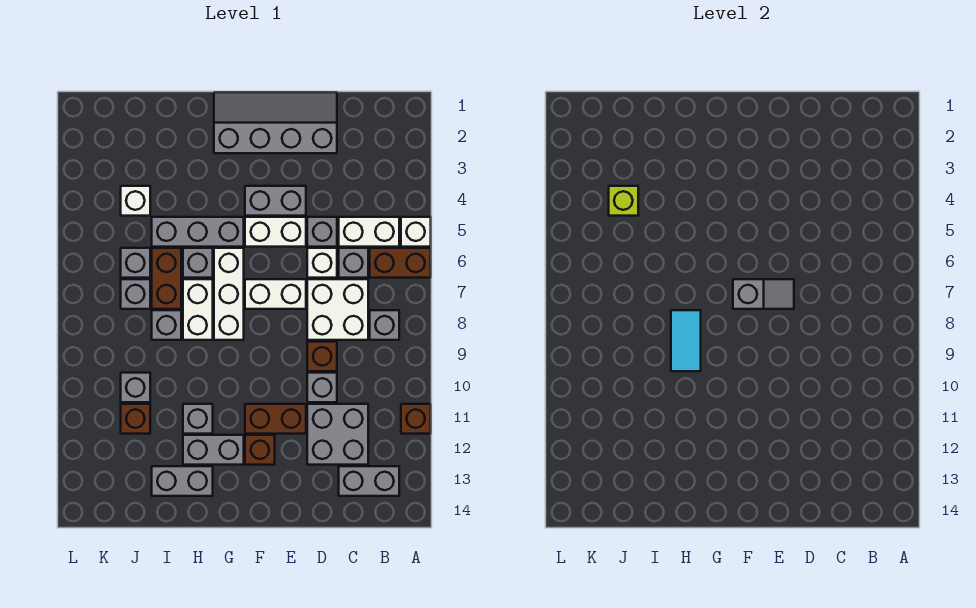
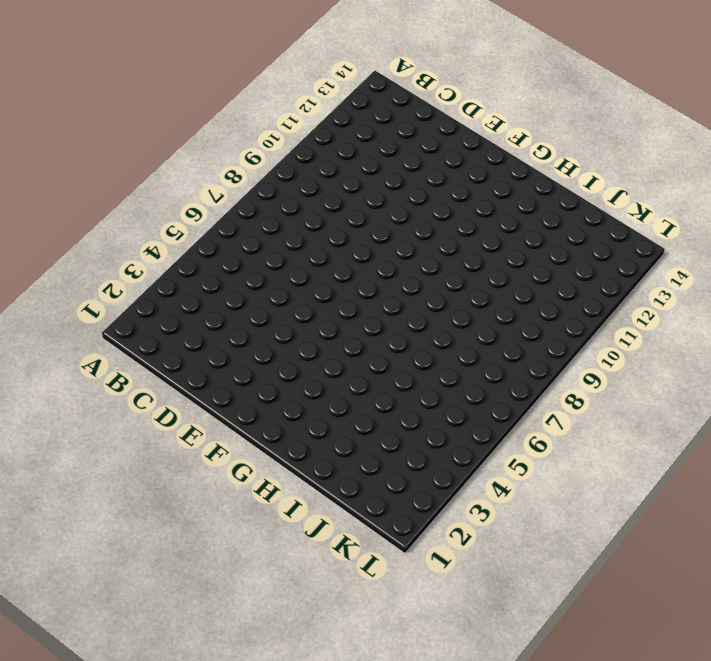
none -> white brick A5 level 1
none -> brown brick A6:B6 level 1
none -> brown brick A11 level 1
none -> white brick B5:C5 level 1

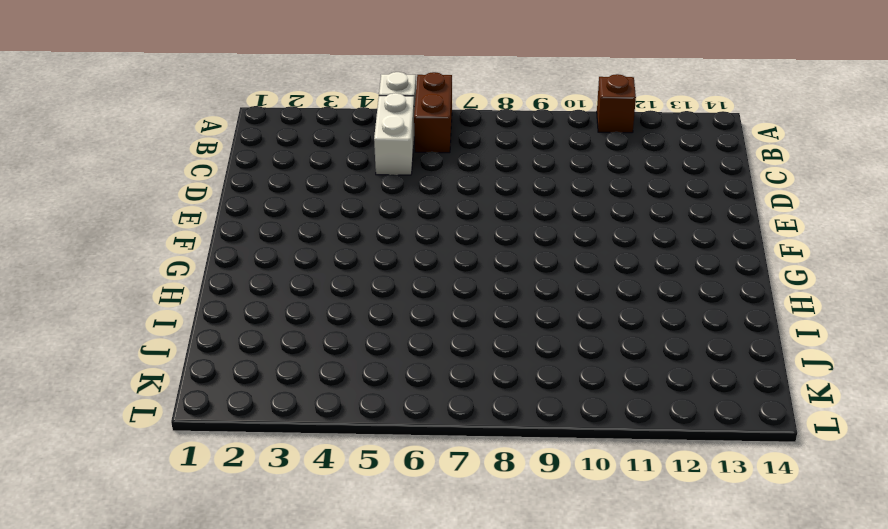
none -> grey brick B8 level 1
none -> grey brick B13:C13 level 1
none -> grey brick C6 level 1
none -> white brick C7:D8 level 1

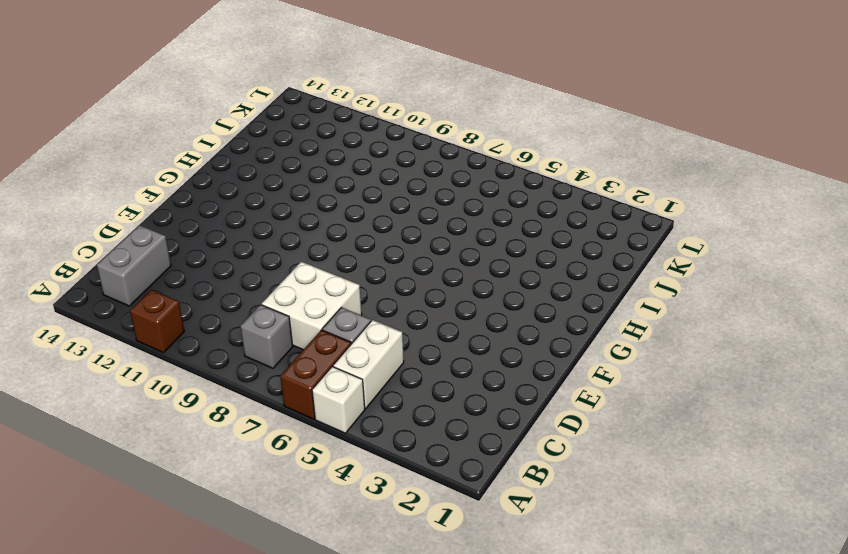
none -> grey brick C11:D12 level 1
none -> grey slope D1:G2 level 1 top 2
none -> grey brick D5 level 1
none -> white brick D6 level 1

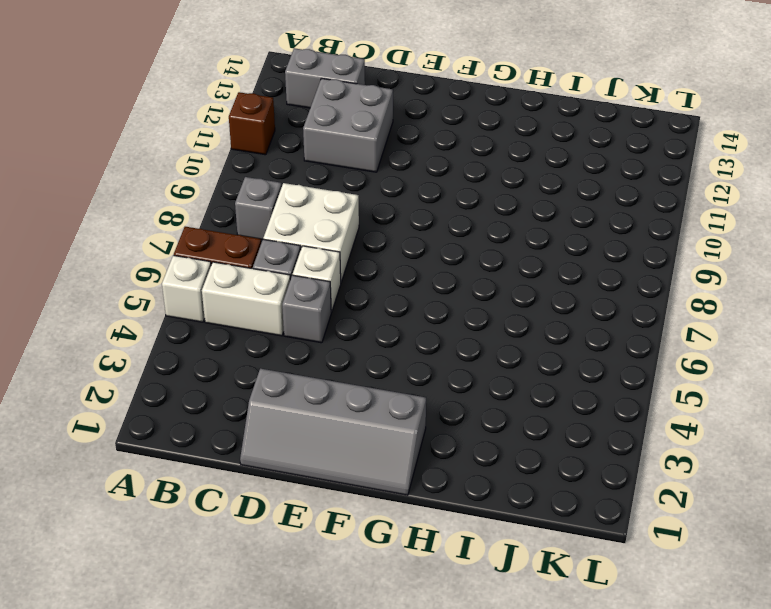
none -> brown brick D9 level 1
none -> grey brick D10 level 1
none -> grey brick E4:F4 level 1
none -> white brick E5:F5 level 1

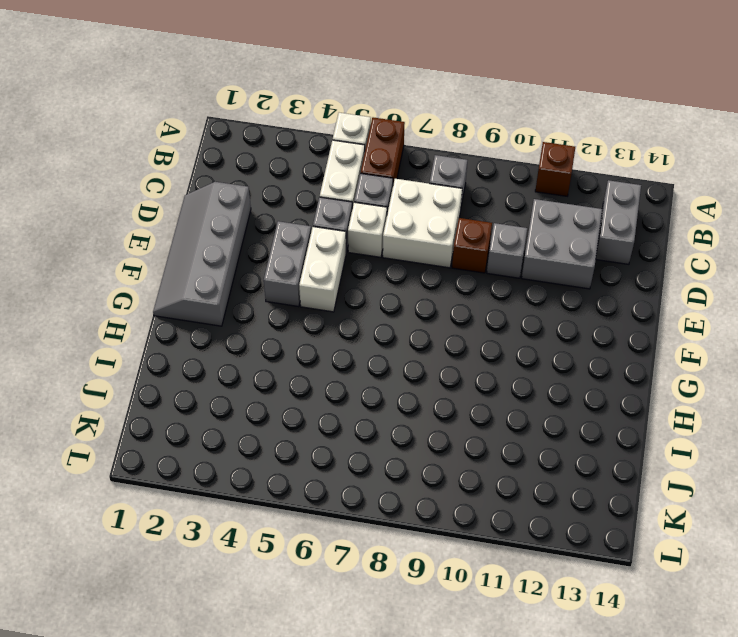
none -> white brick E7:F7 level 1
none -> brown brick E11:F11 level 1
none -> brown brick F12 level 1
none -> grey brick G5:I5 level 1

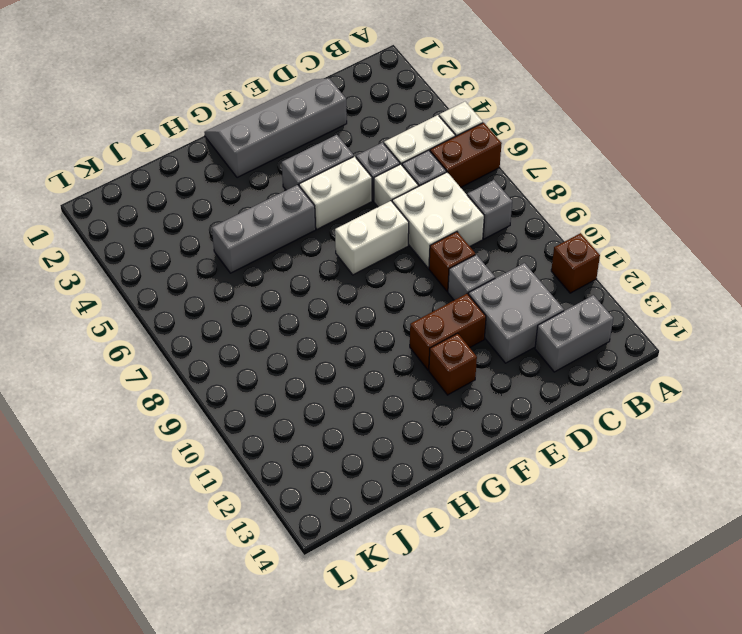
none -> white brick G6:G8 level 1
none -> grey brick G12:H12 level 1
none -> grey brick H6 level 1
none -> white brick H7:H8 level 1

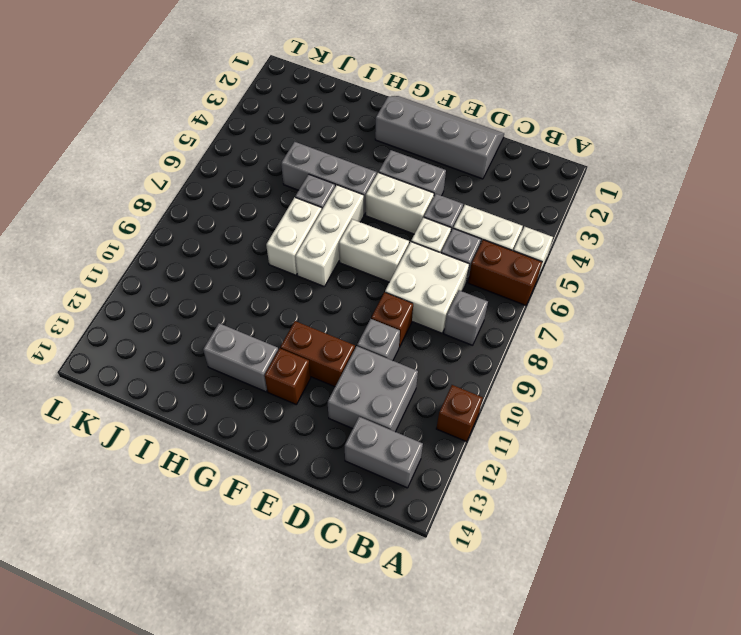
none -> grey brick H11 level 1
none -> grey brick H13:I13 level 1
none -> brown brick I6:I7 level 1
none -> grey brick I8 level 1

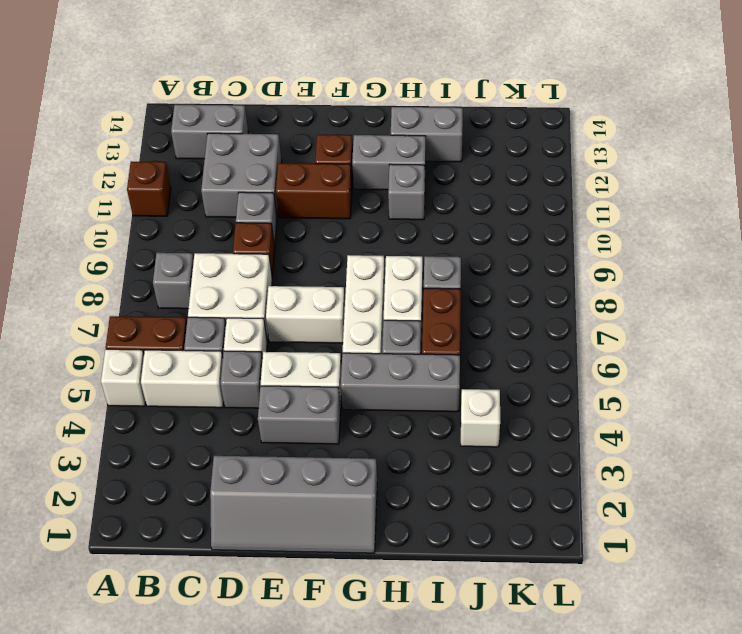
none -> grey brick J6 level 1
none -> grey brick J7 level 1
none -> grey brick J10 level 1
none -> brown brick J11 level 1

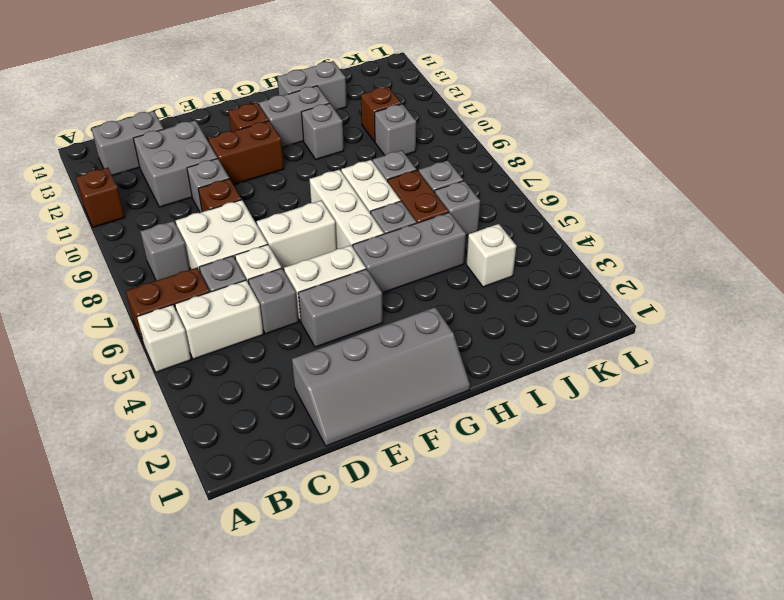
none -> grey slope E7:F7 level 2 top F
none -> cyan tile H8:H9 level 2
none -> lime brick J4 level 2

